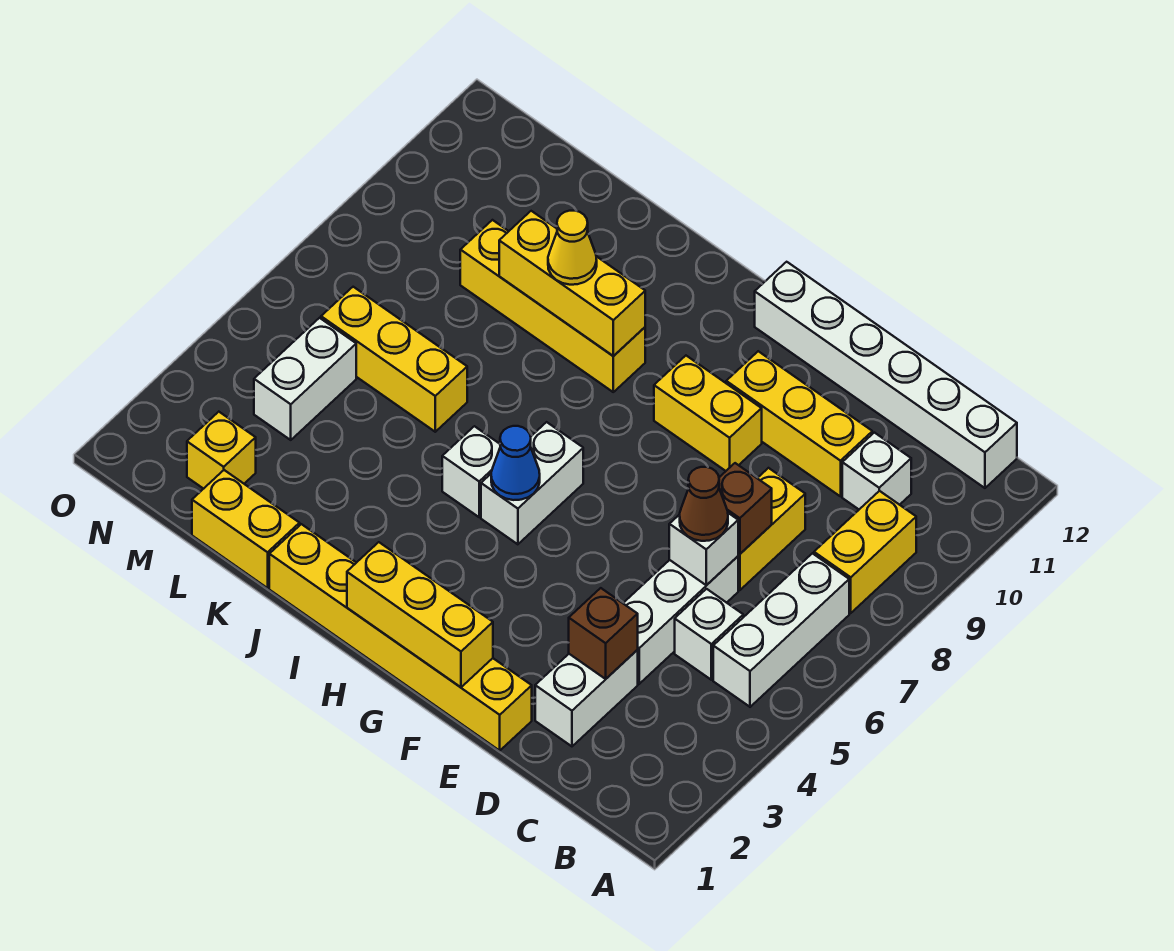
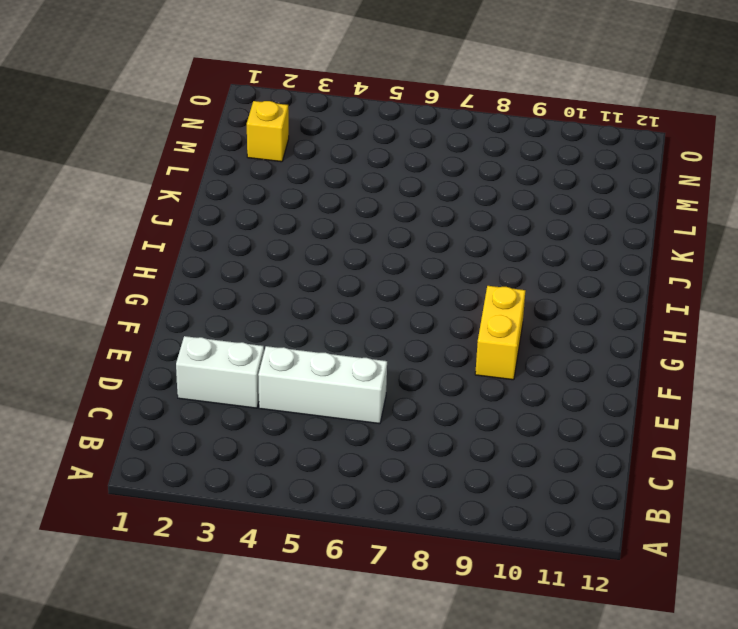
none -> white brick B5:B7 level 1
none -> yellow brick B8:B9 level 1
none -> white brick B12:G12 level 1

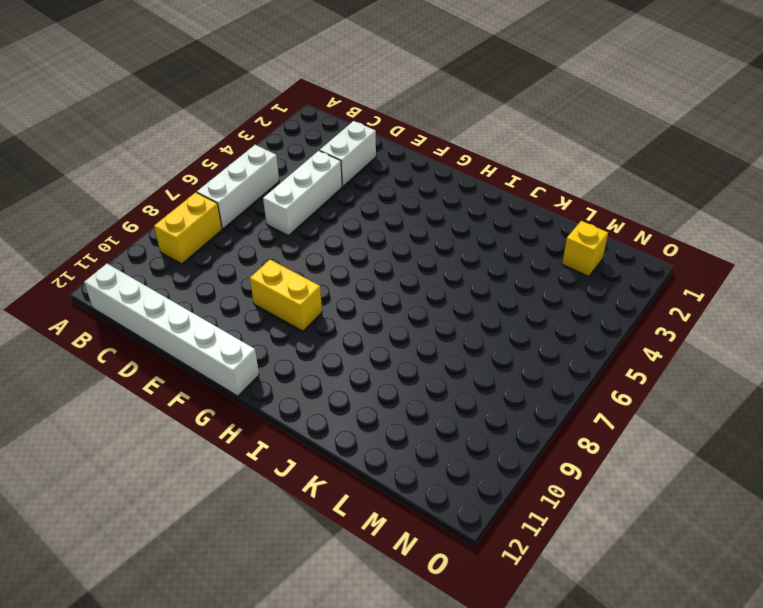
none -> white brick C5 level 1
none -> white brick C10 level 1
none -> yellow brick D7:D8 level 1

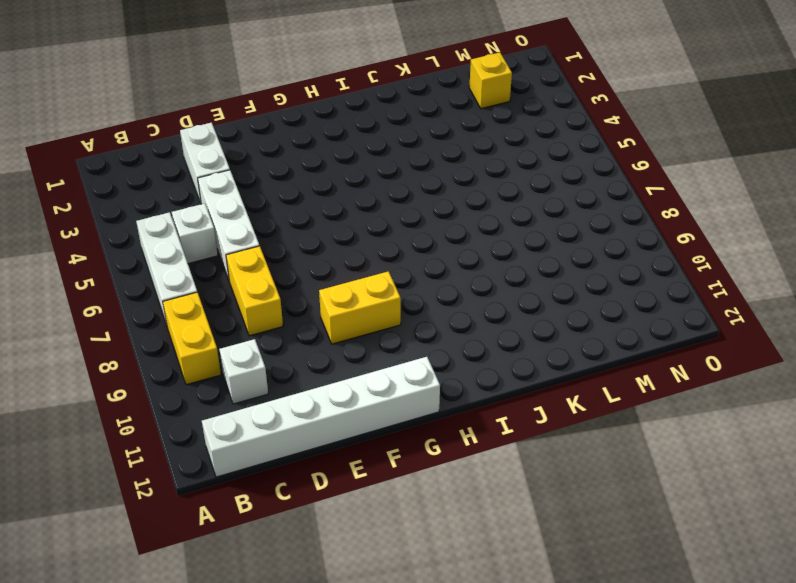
none -> yellow brick D10:F10 level 1
none -> yellow brick E1:J1 level 1
none -> white brick H5:H6 level 1

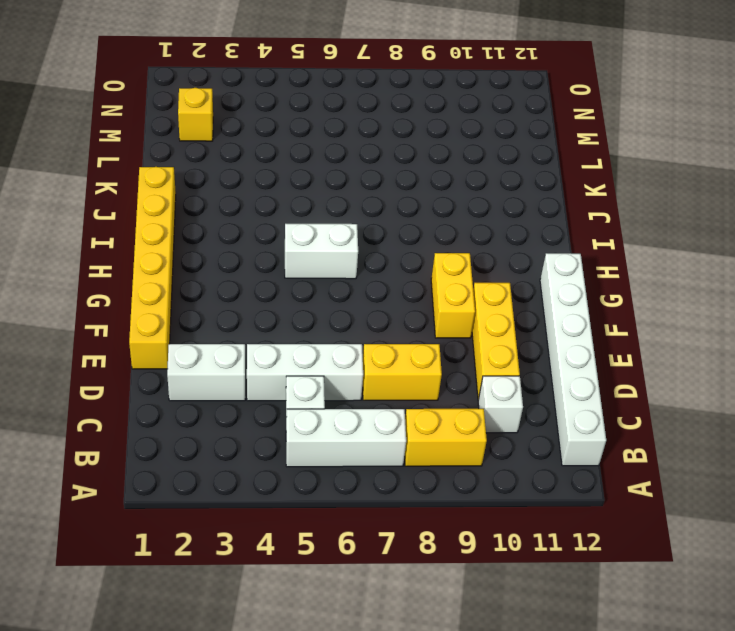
none -> white brick I5 level 1
none -> yellow brick I9:L9 level 1
none -> yellow brick K1:L1 level 1

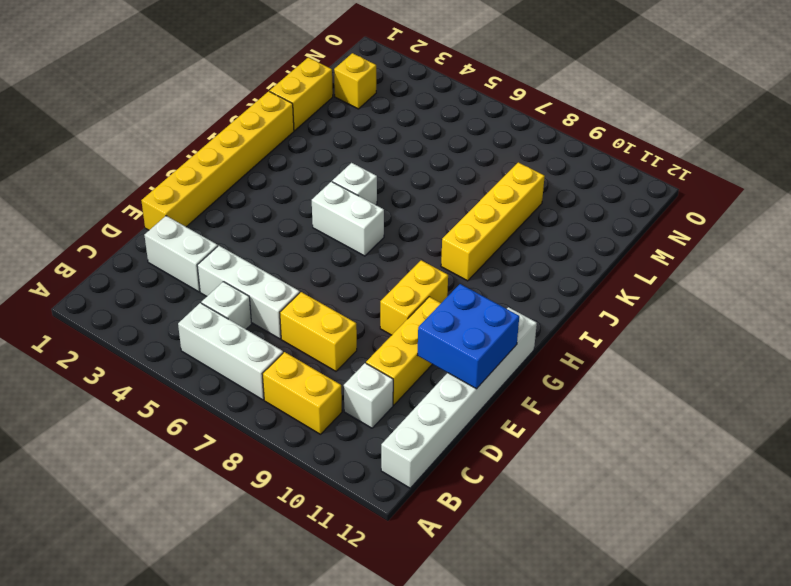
blue brick E11:F12 level 2 -> none
none -> yellow brick K6:M6 level 1
none -> white brick M4:M5 level 1
none -> brown brick D3 level 2

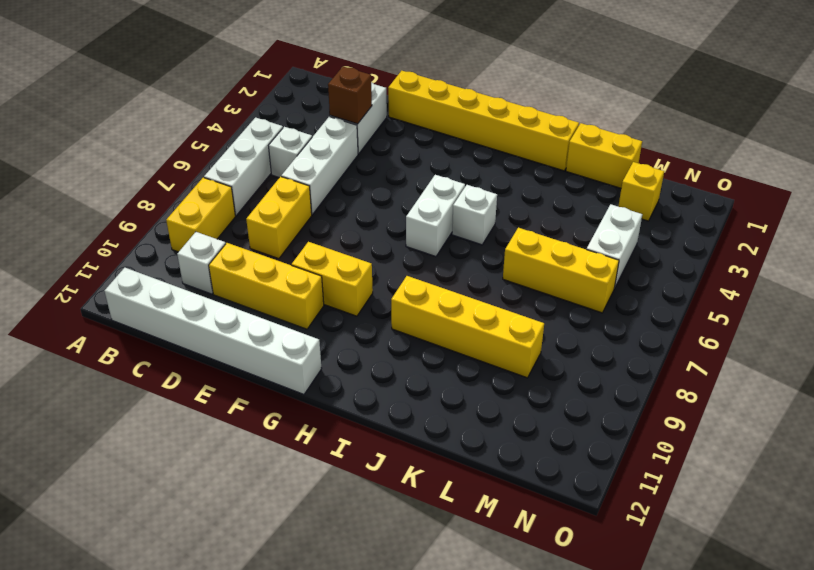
none -> white brick D6 level 2
none -> brown brick D7 level 2
none -> yellow brick F1:H1 level 2

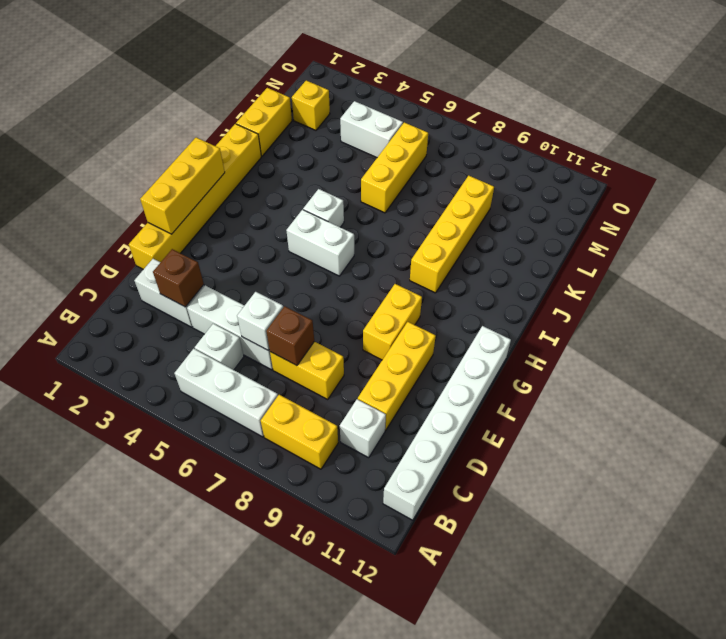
none -> blue cone H5 level 2
none -> yellow brick I9:K9 level 2
none -> brown cone D6 level 3

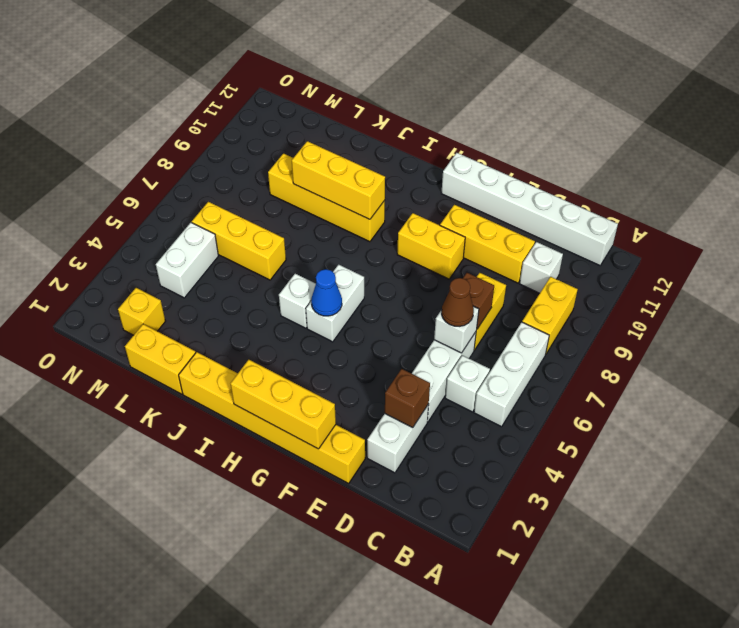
none -> yellow cone J9 level 3

